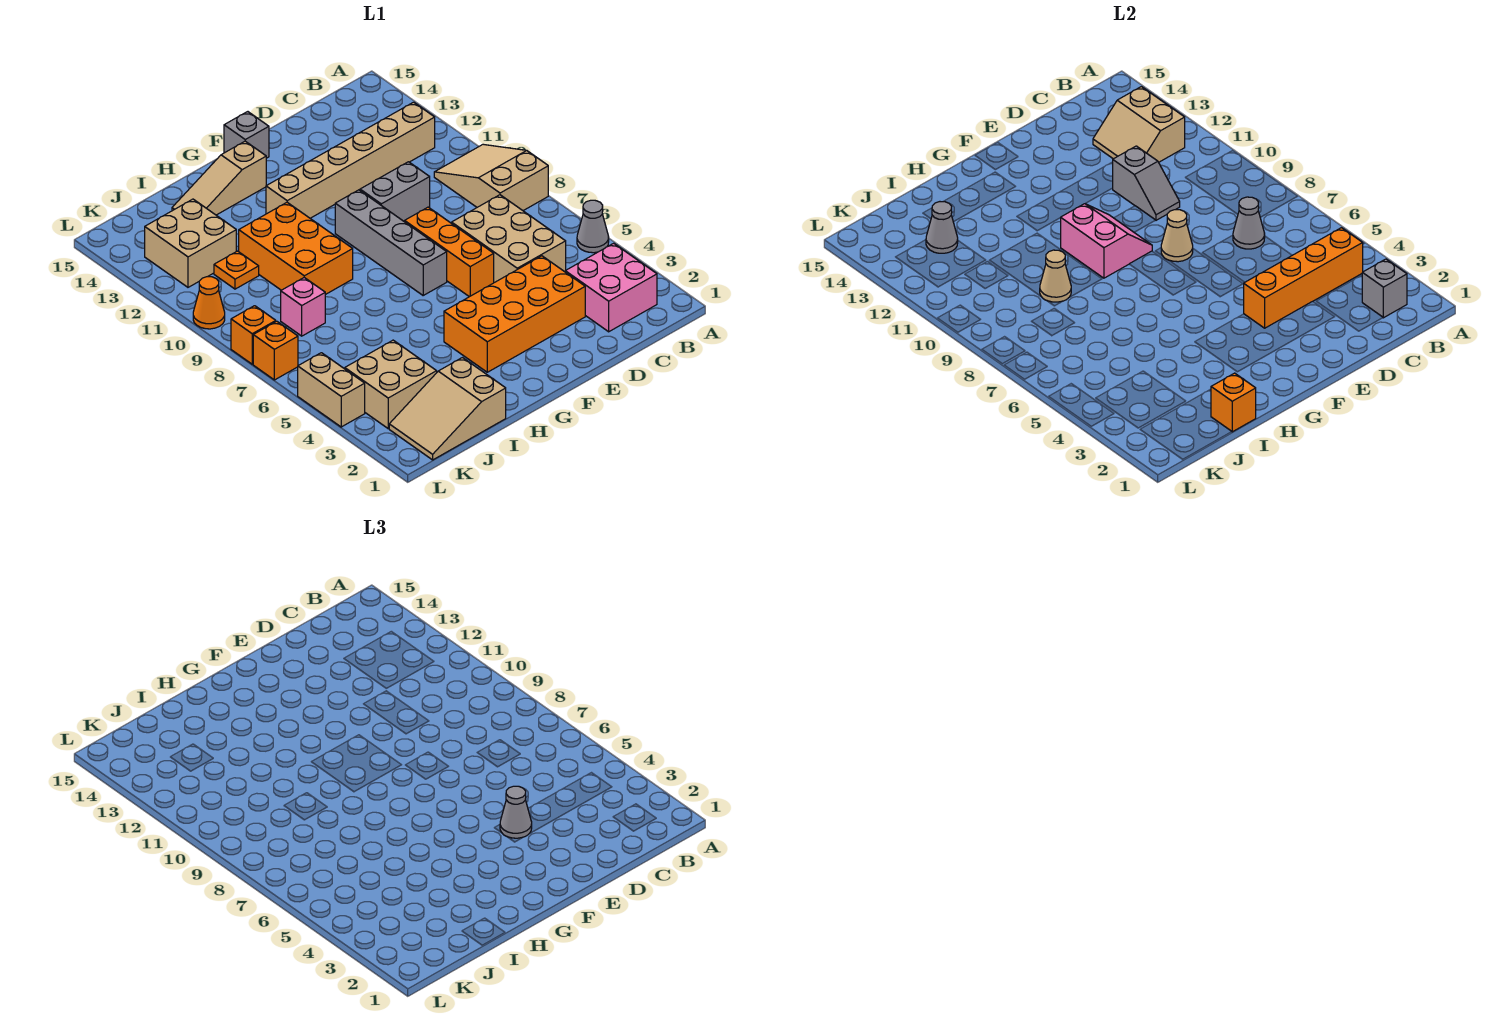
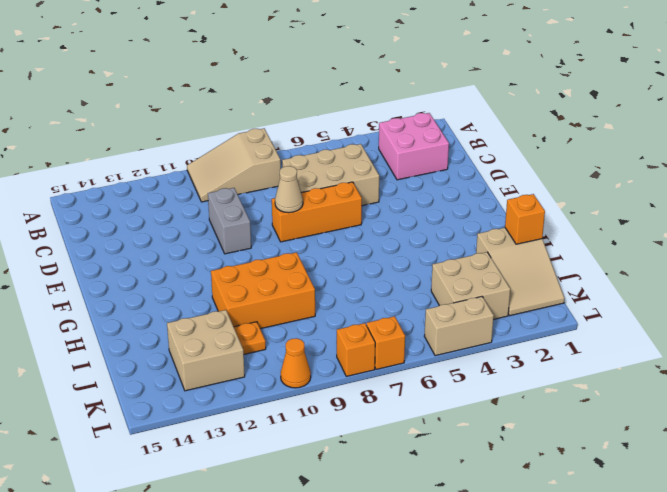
none -> grey cone A5 level 1
none -> tan brick B12:G12 level 1
none -> orange brick D3:G4 level 1
none -> grey brick F7:F10 level 1

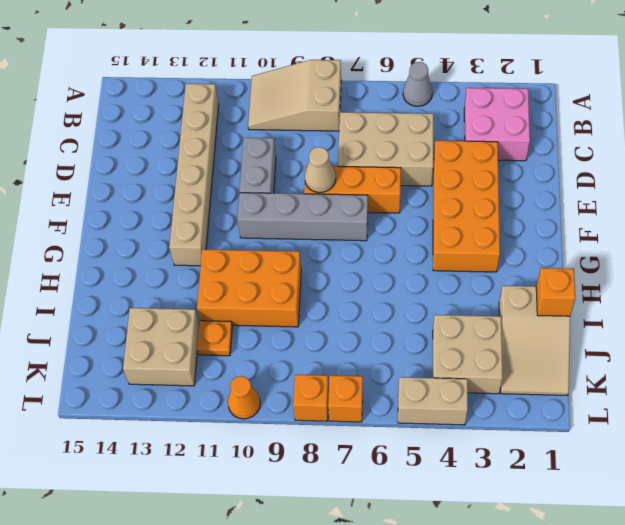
none -> grey brick F15 level 1
none -> tan slope G14:I14 level 1 top G
none -> pink brick J8 level 1
none -> grey brick B2 level 2

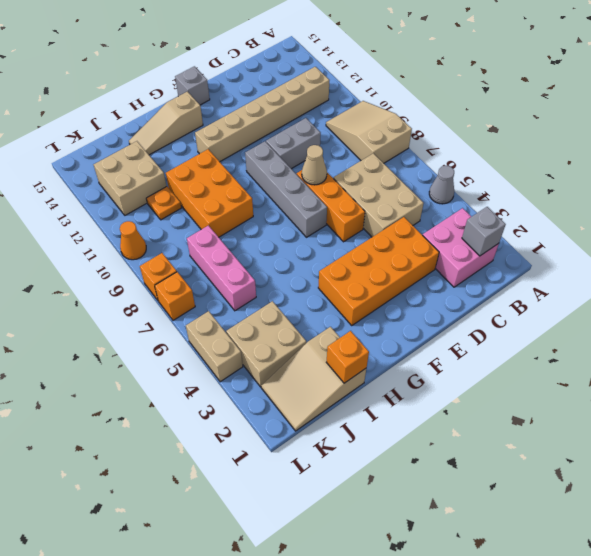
pink brick J6:J8 level 1 -> pink brick J8 level 1
none -> orange brick B4:E4 level 2
none -> tan slope B12:C13 level 2 top B
none -> grey cone C7 level 2
none -> grey slope D10:D11 level 2 top 11

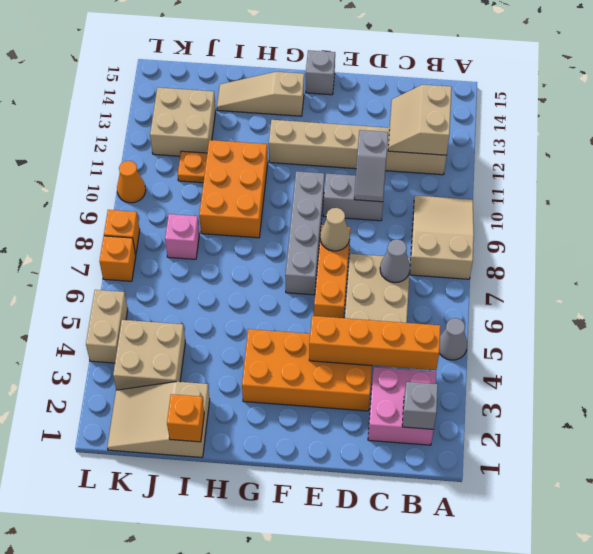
none -> pink slope F9:G10 level 2 top G
none -> tan cone I9 level 2
none -> grey cone J13 level 2
none -> grey cone E4 level 3

